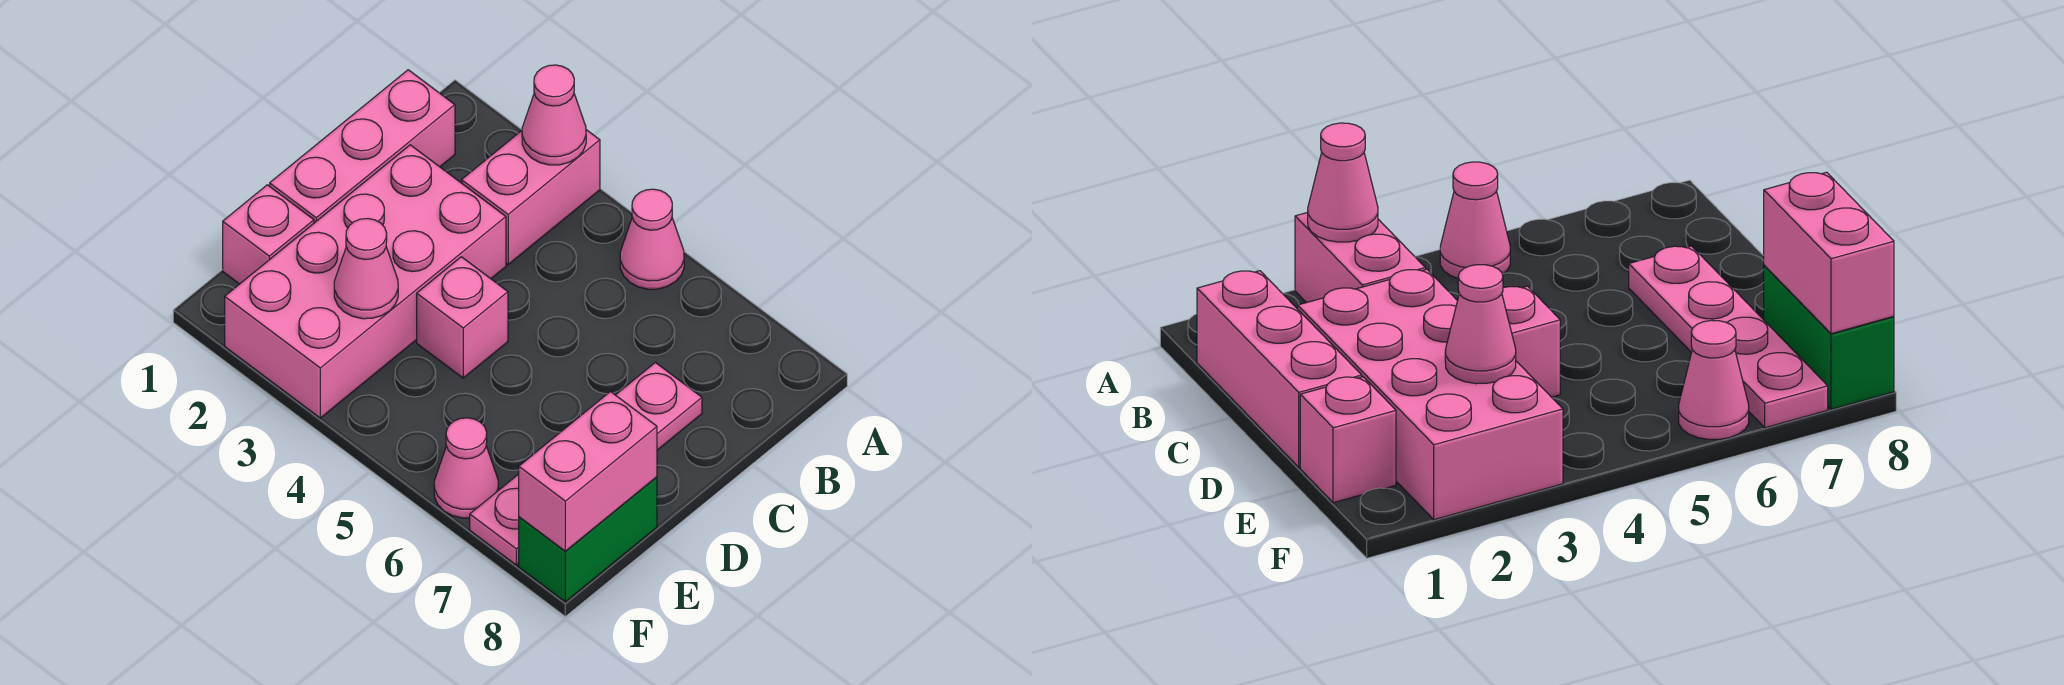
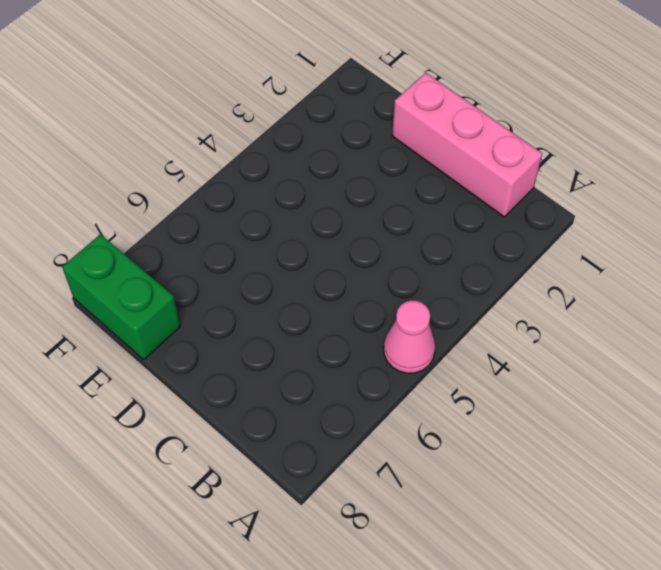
none -> pink brick A3:B3 level 1
none -> pink brick C2:F3 level 1
none -> pink plate C7:F7 level 1

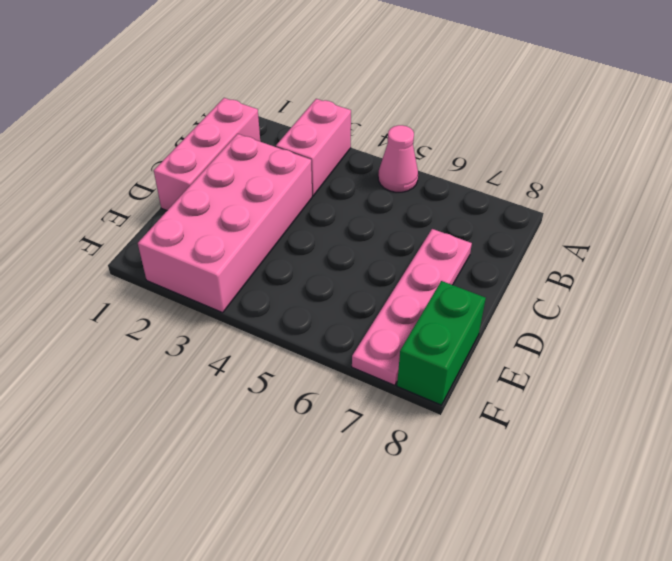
none -> pink brick D4 level 1
none -> pink brick E1 level 1
none -> pink cone F6 level 1

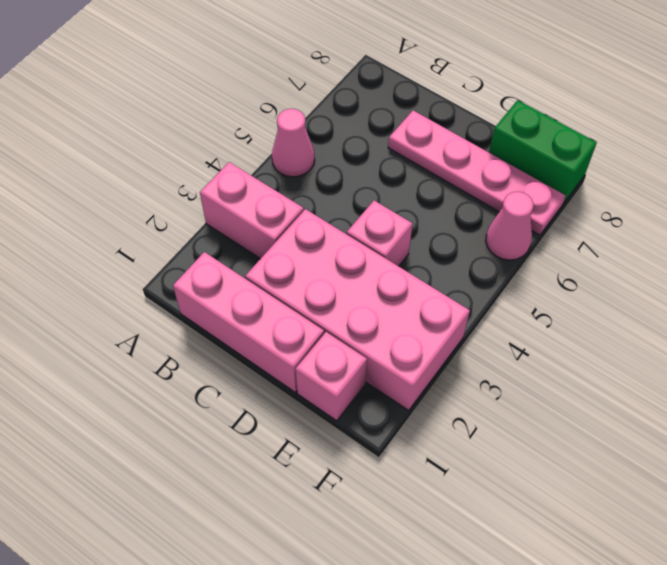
none -> pink cone A3 level 2
none -> pink cone E3 level 2
none -> pink brick E8:F8 level 2

